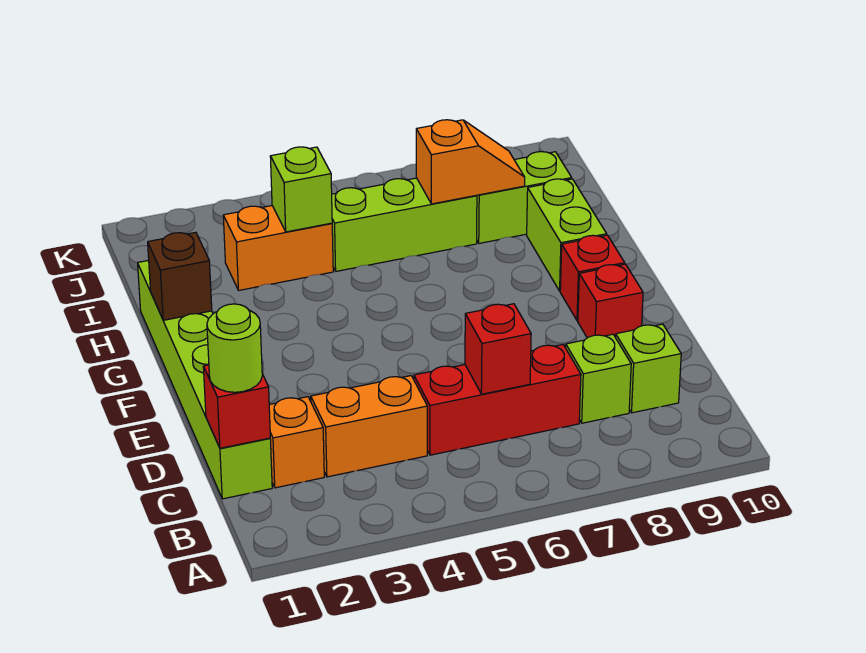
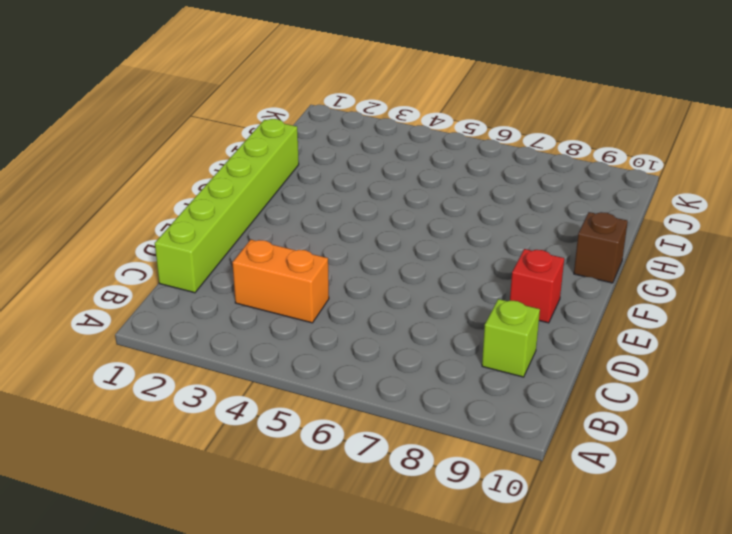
brown brick G10 level 1 -> brown brick G1 level 2
none -> orange brick C2 level 1
none -> red brick C5:C7 level 1
none -> lime brick C8 level 1

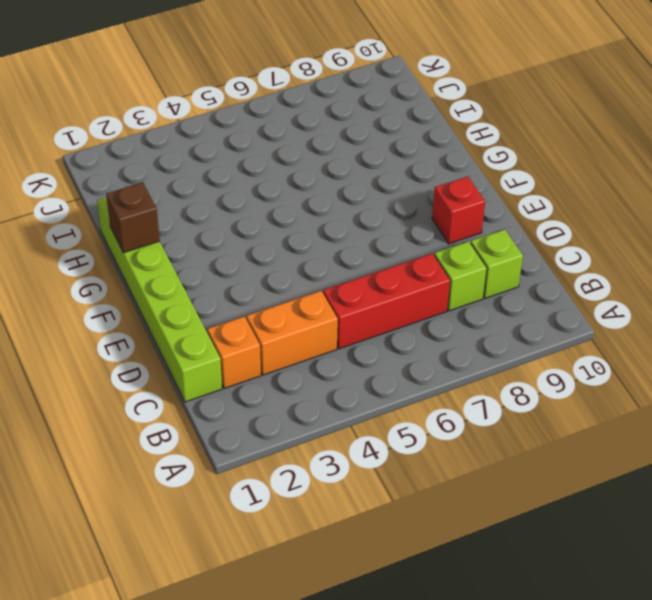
none -> red brick F9 level 1
none -> lime brick G9:H9 level 1
none -> orange brick I3:I4 level 1

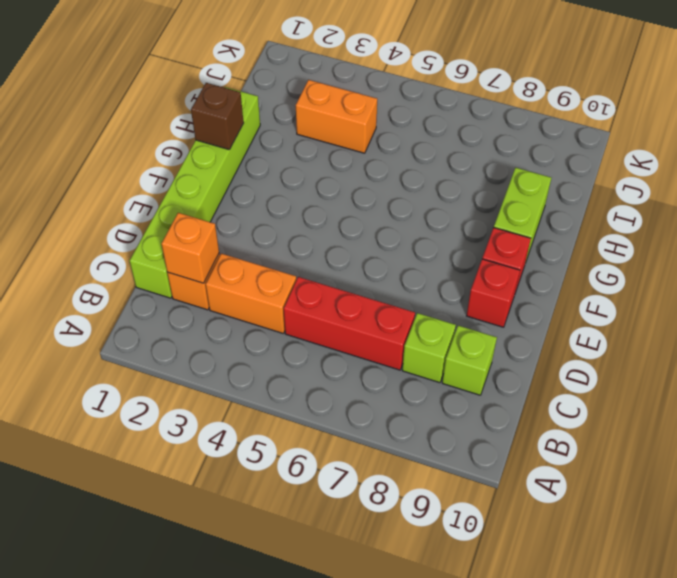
orange brick C2 level 2 -> none
none -> lime brick I5:I7 level 1
none -> lime brick I8:I9 level 1
none -> red brick C1 level 2

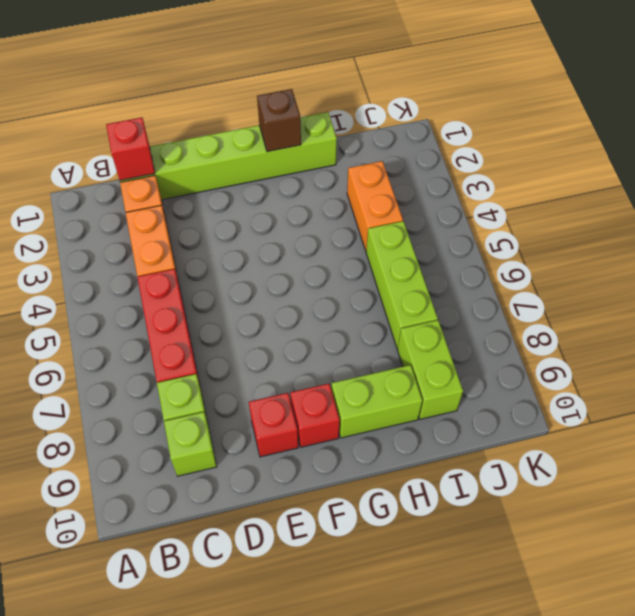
none -> red brick C6 level 2
none -> lime brick I4 level 2
none -> orange slope I7:I8 level 2 top 7

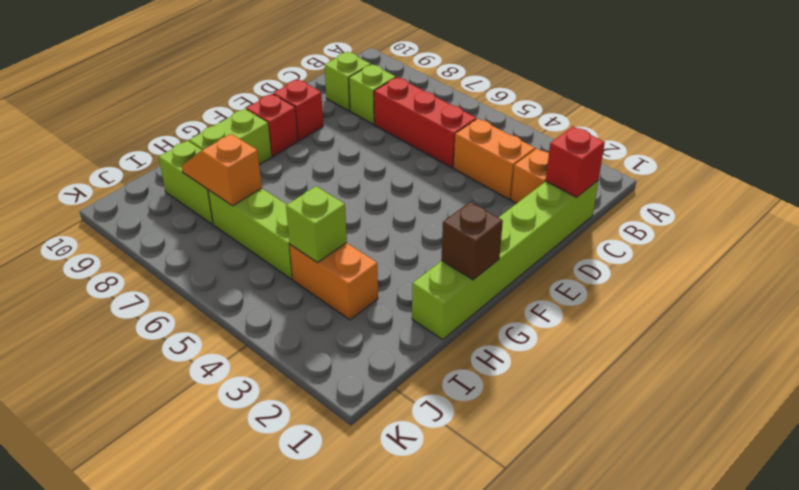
none -> red brick C6 level 2
none -> lime round brick C1 level 3

